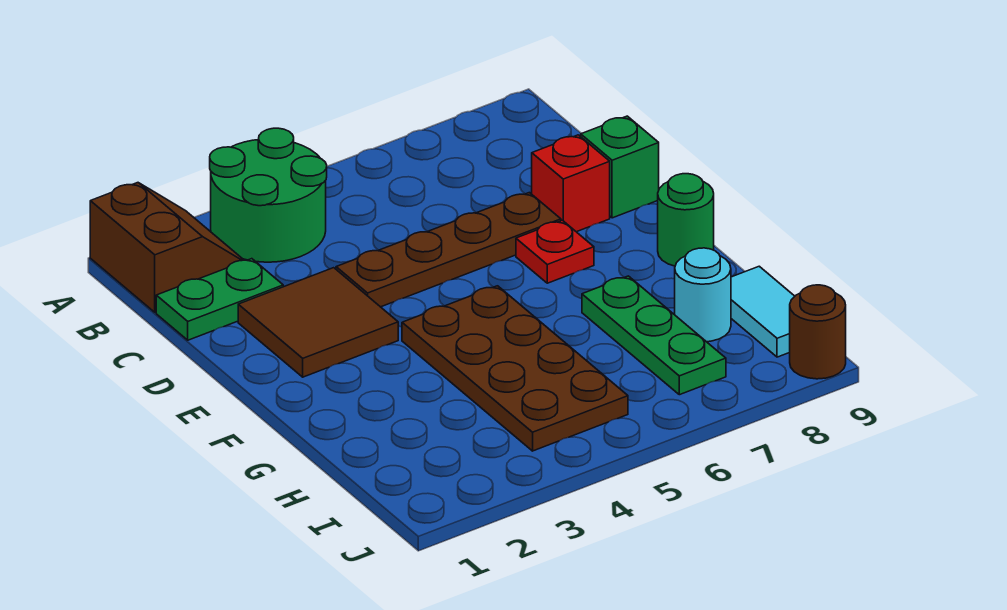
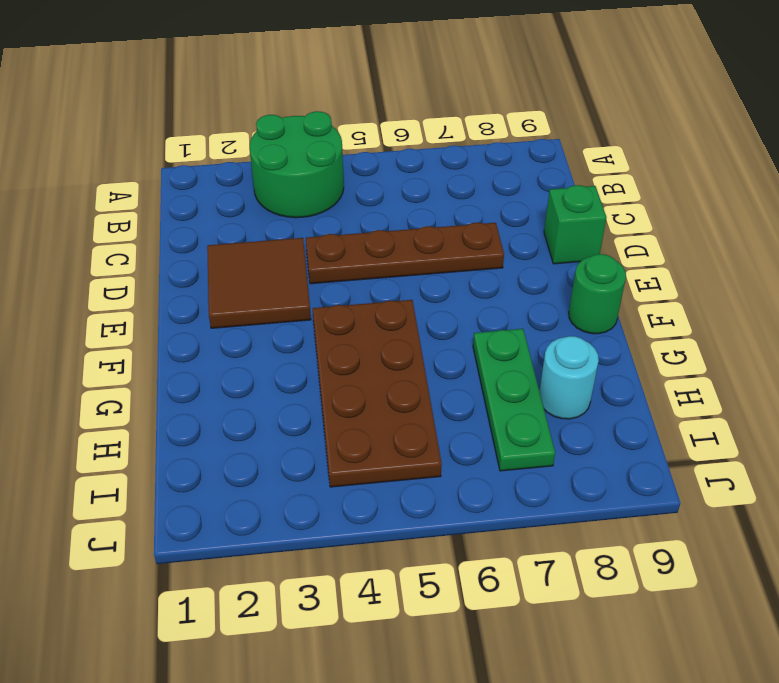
none -> brown slope A1:B2 level 1 top 1
none -> green plate C1:C2 level 1
none -> red brick D8 level 1

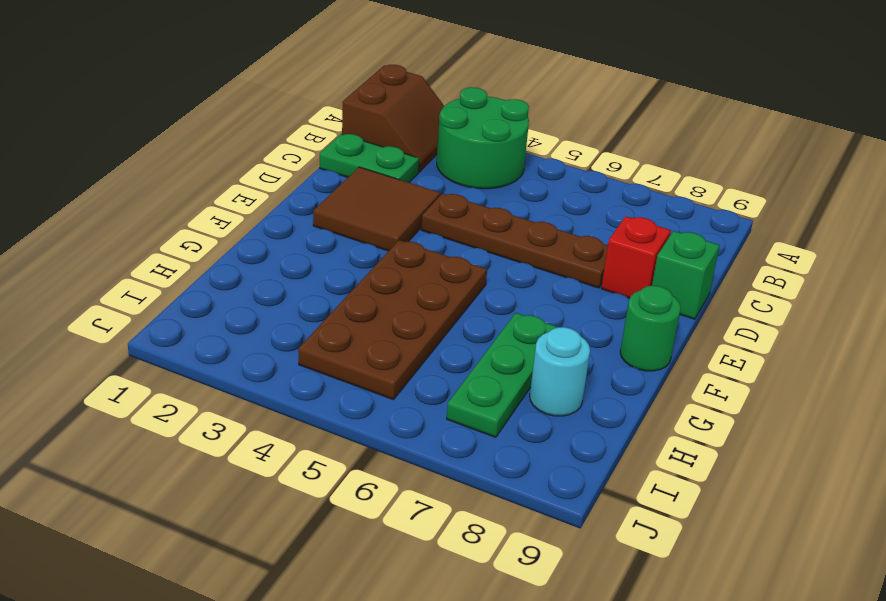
none -> red plate E7 level 1
none -> cyan tile H9:I9 level 1
none -> brown round brick J9 level 1

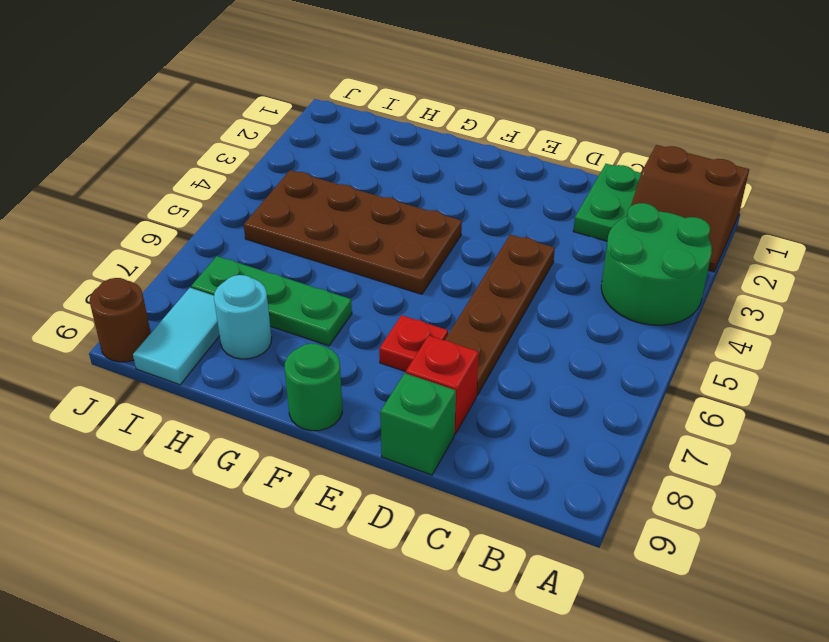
cyan tile I8:I9 level 1 -> cyan tile H9:I9 level 1
none -> brown tile D2:E3 level 1

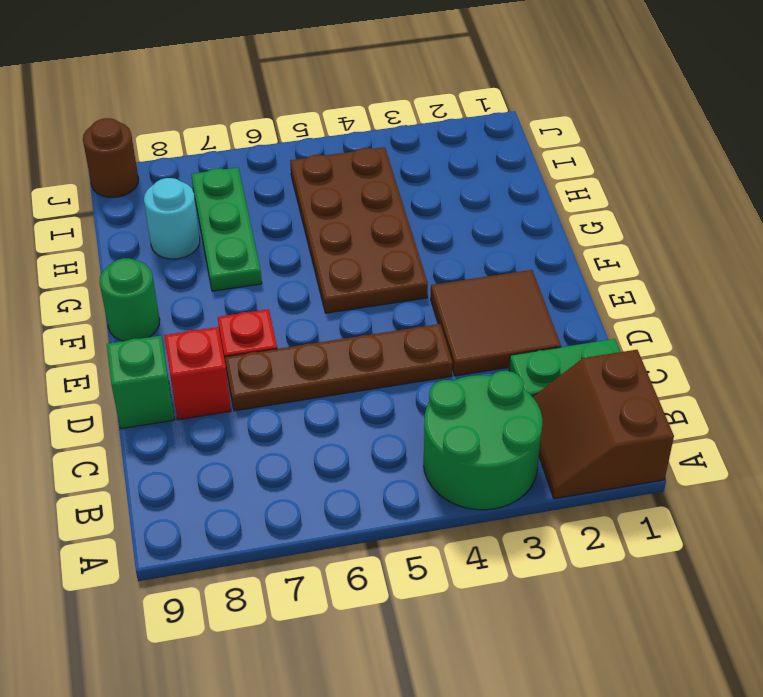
none -> cyan tile H9:I9 level 1

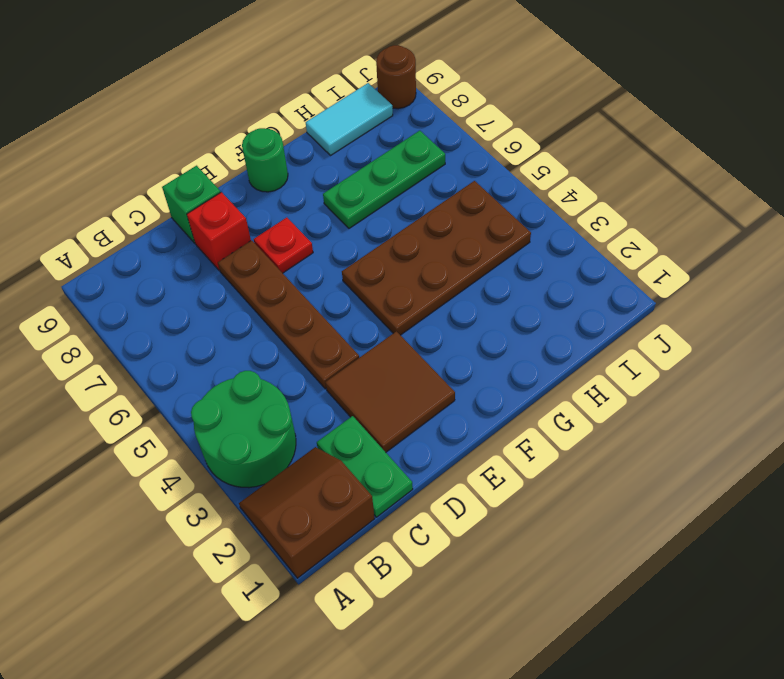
none -> cyan round brick H8 level 1

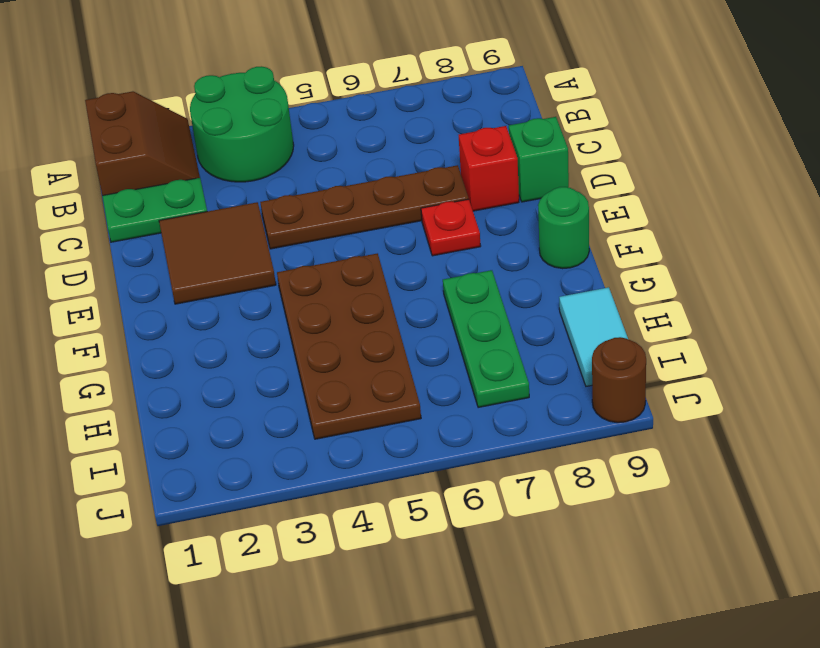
none -> cyan round brick H8 level 1

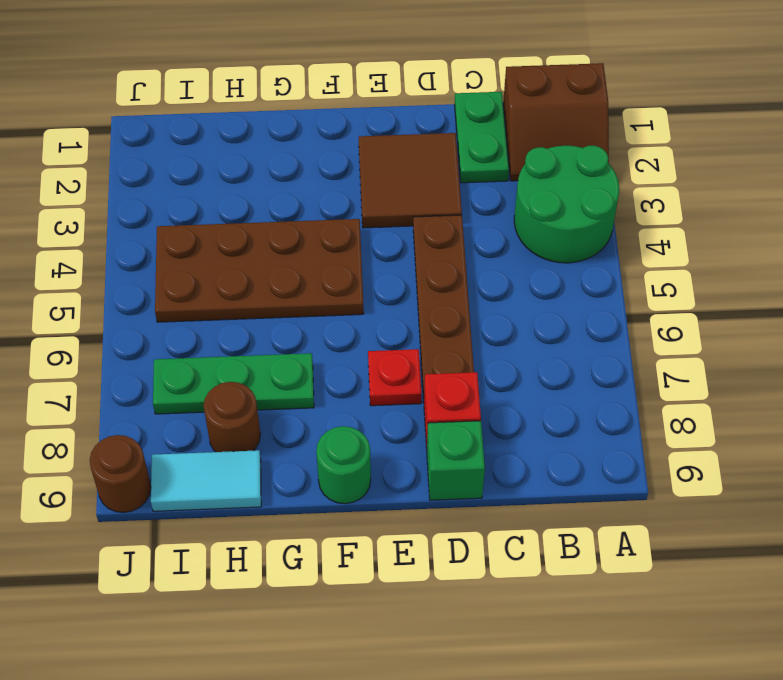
brown round brick H8 level 1 -> cyan round brick H8 level 1

